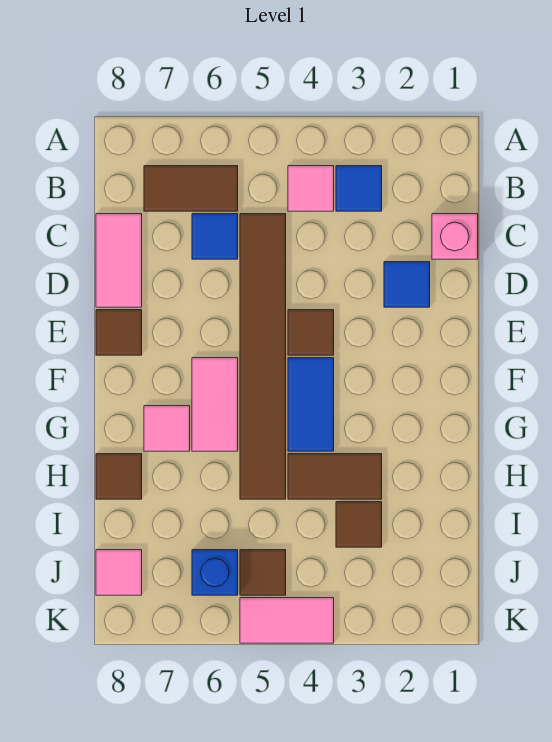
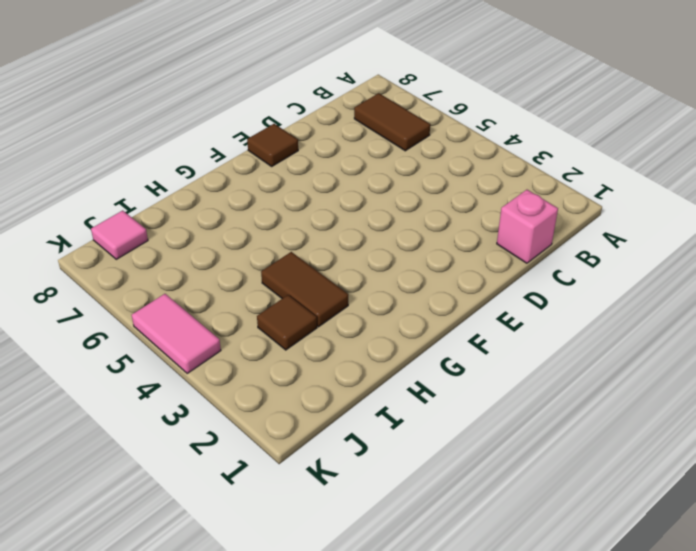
none -> blue tile B3 level 1
none -> pink tile B4 level 1
none -> brown tile C5:H5 level 1

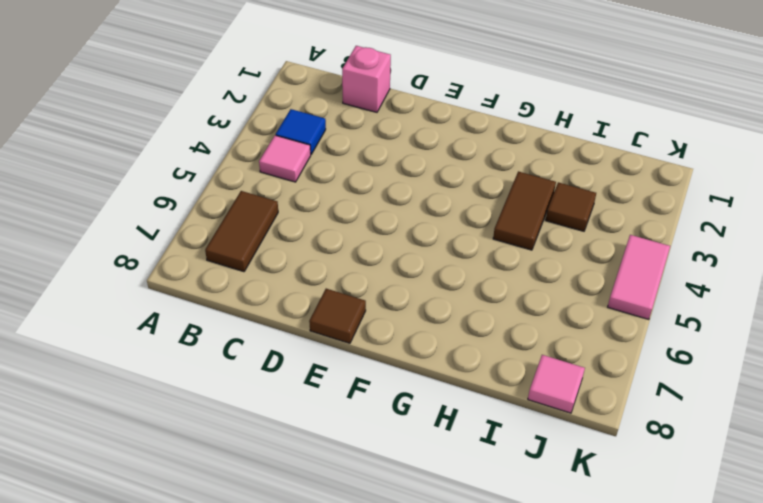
none -> brown tile C5:H5 level 1
none -> blue tile C6 level 1
none -> pink tile C8:D8 level 1

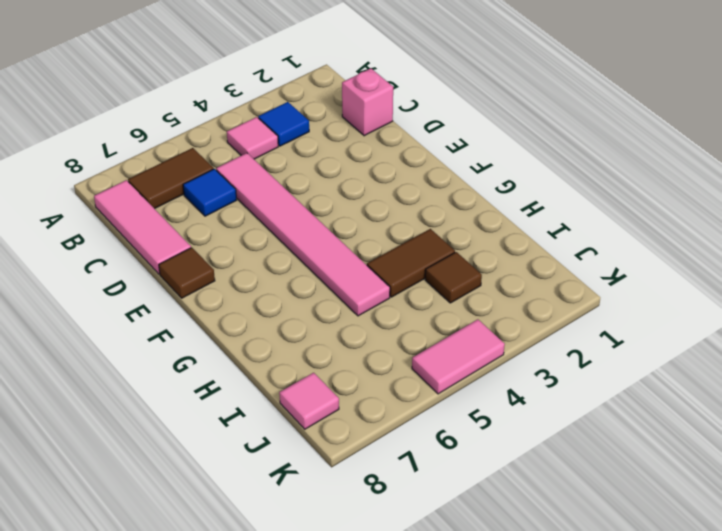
pink tile B8:D8 level 1 -> pink tile C8:D8 level 1
pink tile C5:H5 level 1 -> brown tile C5:H5 level 1
none -> blue tile D2 level 1
none -> brown tile E4 level 1
none -> blue tile F4:G4 level 1

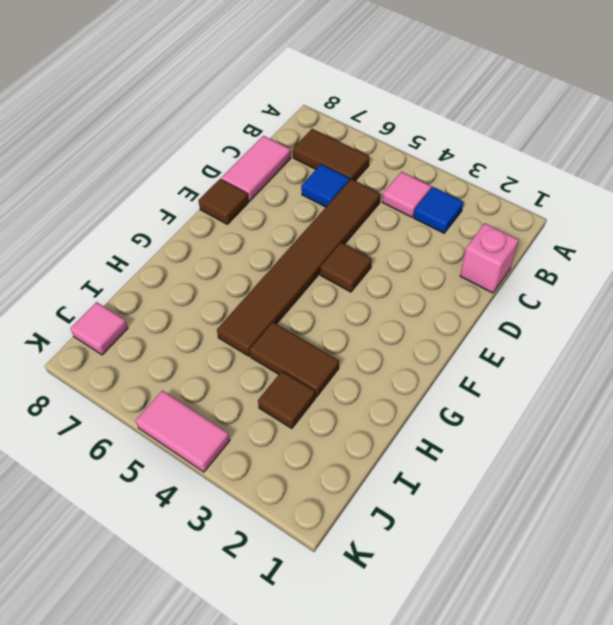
none -> blue tile D2 level 1
none -> blue tile F4:G4 level 1
none -> pink tile F6:G6 level 1

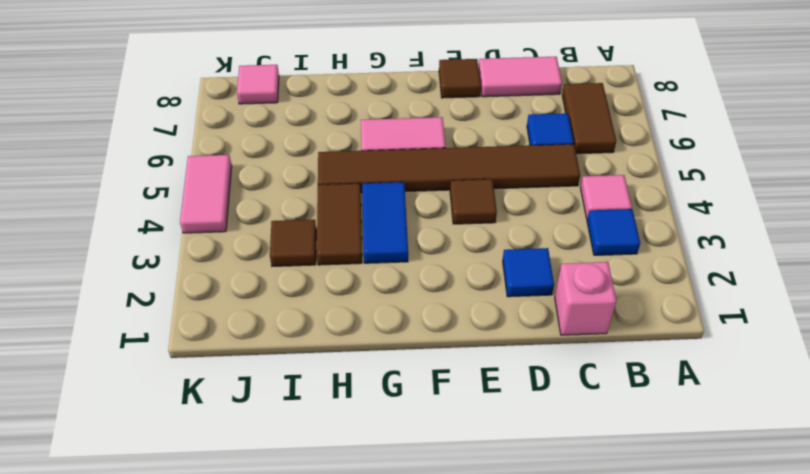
blue tile G3:G4 level 1 -> blue tile F4:G4 level 1
none -> pink tile G7 level 1
none -> brown tile H8 level 1
none -> brown tile J5 level 1

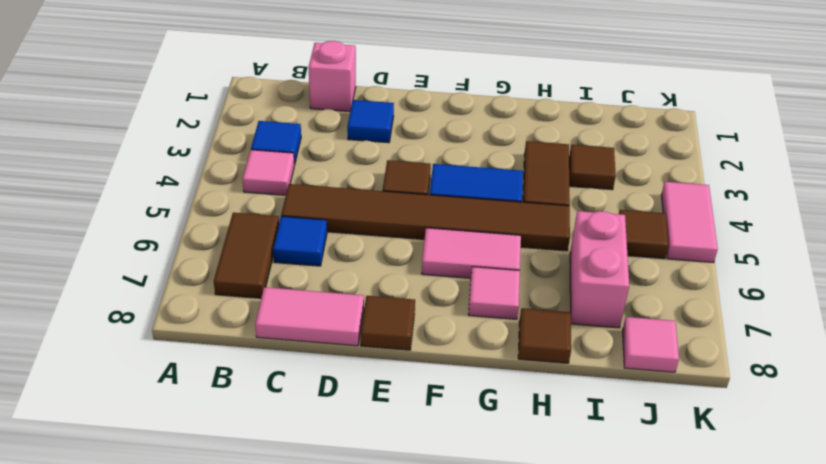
pink brick I6:I7 level 1 -> none
none -> blue brick J6 level 1

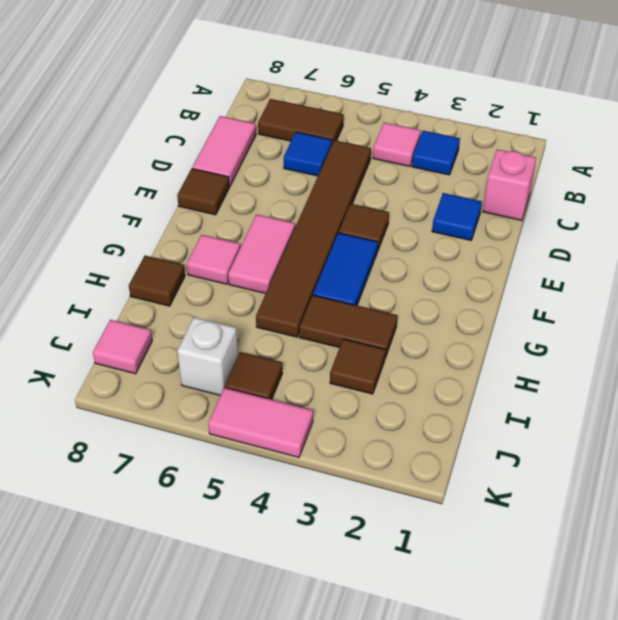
white brick J6 level 1 -> blue brick J6 level 1

